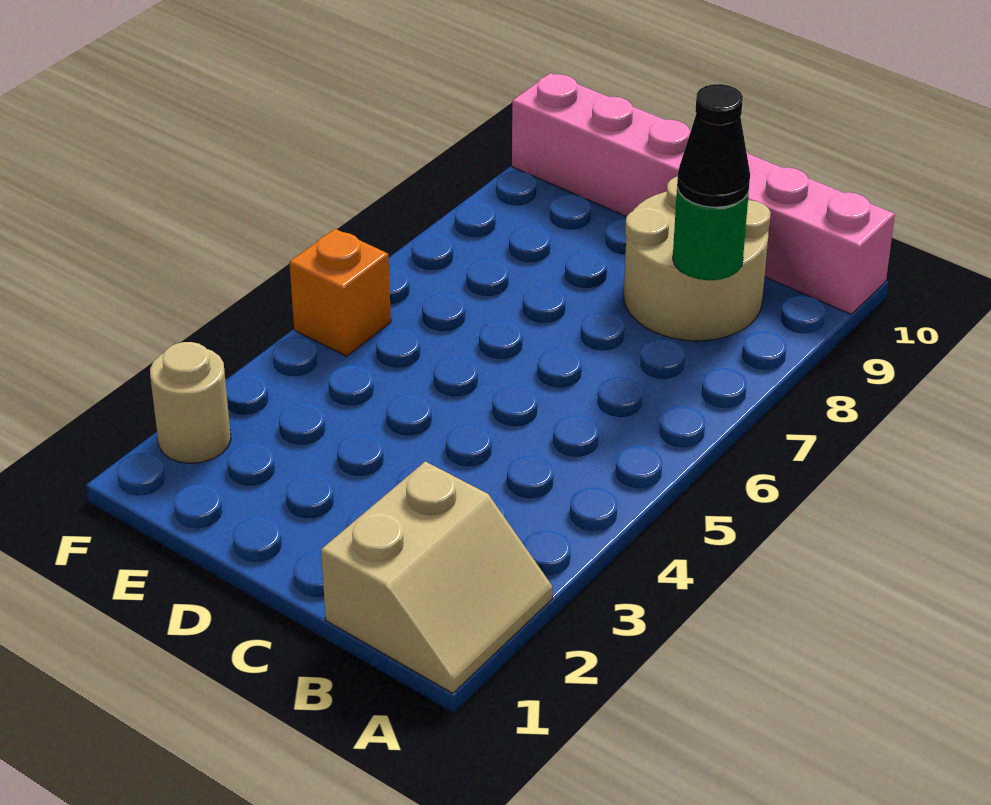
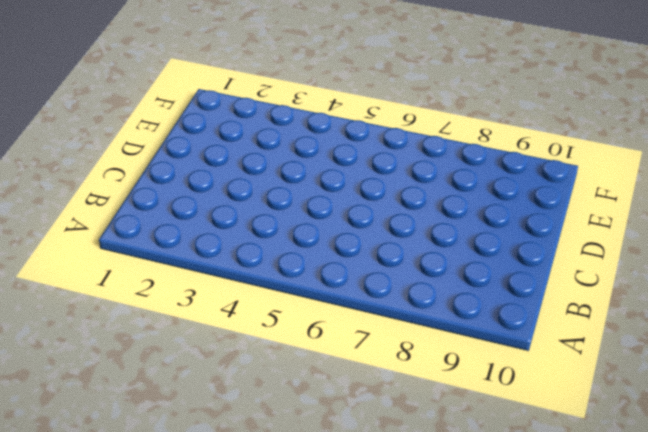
none -> tan slope A1:B2 level 1 top B
none -> pink brick A10:F10 level 1

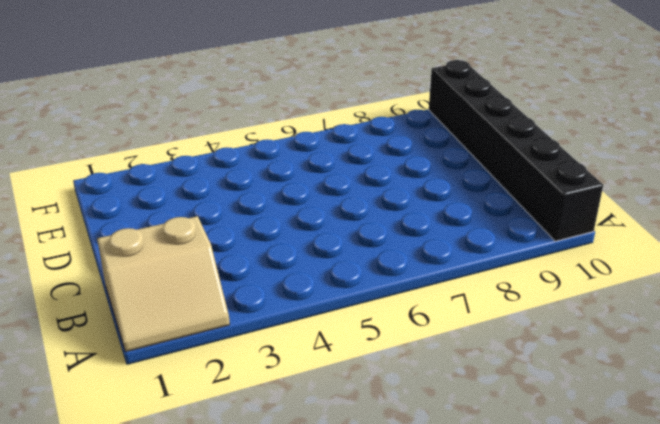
black brick A10:F10 level 1 -> pink brick A10:F10 level 1
none -> tan round brick B8:C9 level 1
none -> tan round brick F2 level 1

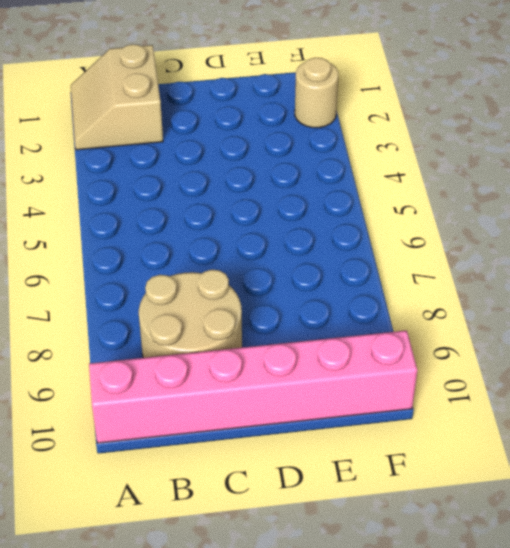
none -> orange brick F5 level 1
none -> green round brick B8 level 2

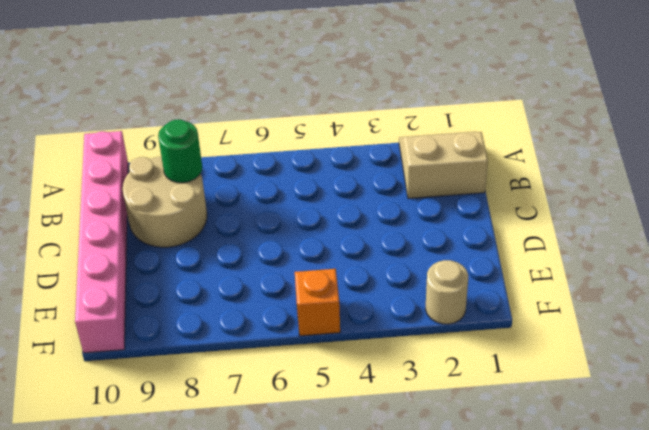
none -> black cone B8 level 3

